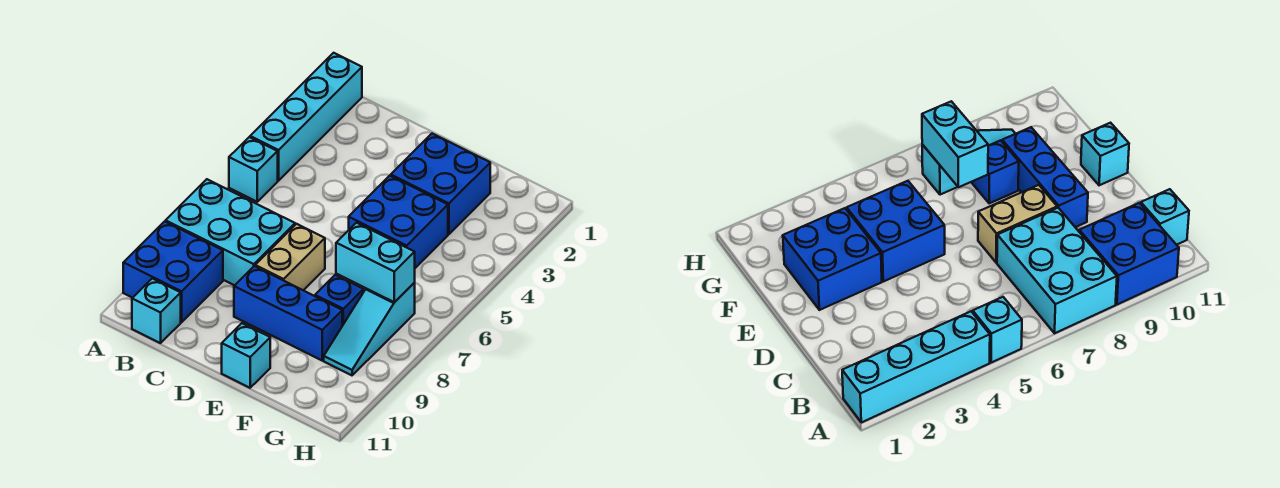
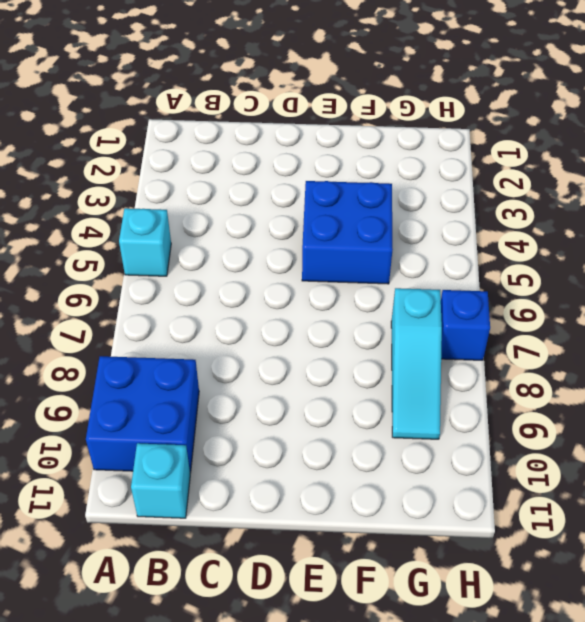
blue brick H7 level 1 -> blue brick F8 level 1
none -> cyan brick A1:A4 level 1
none -> cyan brick A7:C8 level 1
none -> tan brick D7:D8 level 1

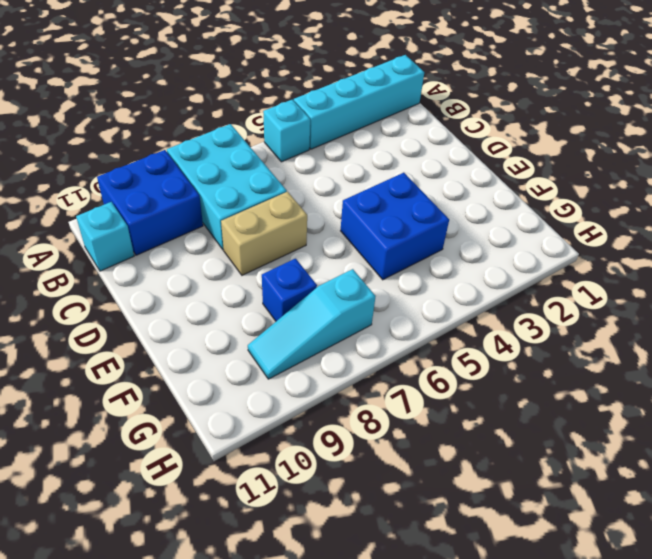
none -> blue brick D9:F9 level 1
none -> blue brick E2:F3 level 1
none -> cyan brick E11 level 1

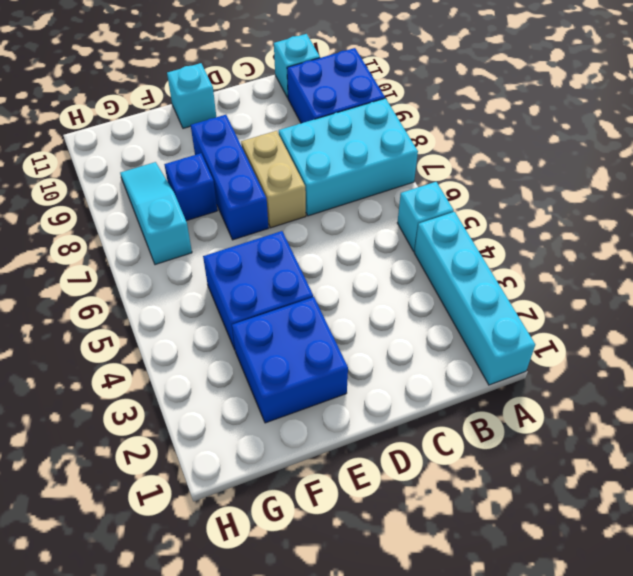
blue brick E7:E9 level 1 -> blue brick D9:F9 level 1
none -> cyan brick F7:G7 level 2

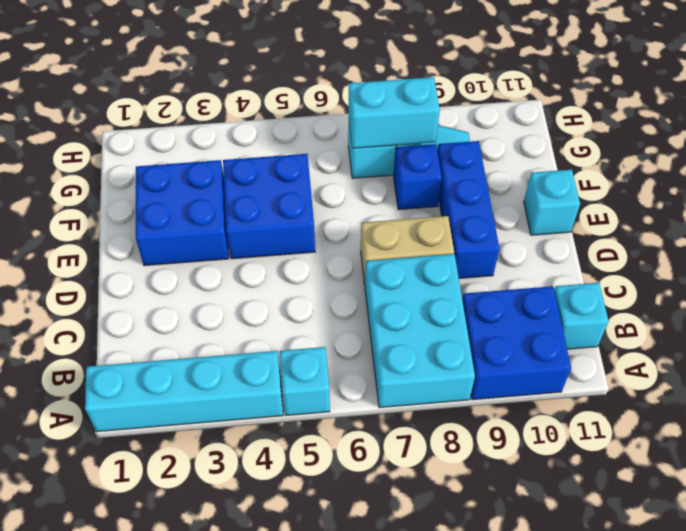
cyan brick G7:G8 level 2 -> cyan brick F7:G7 level 2

